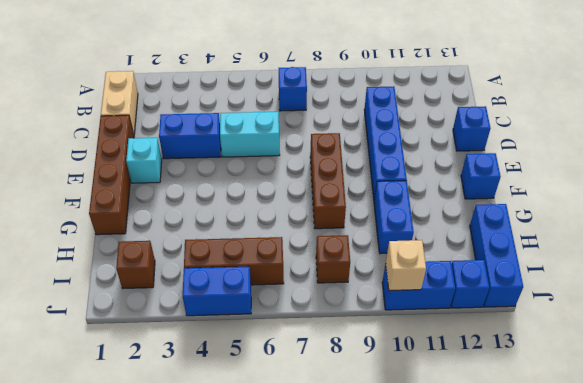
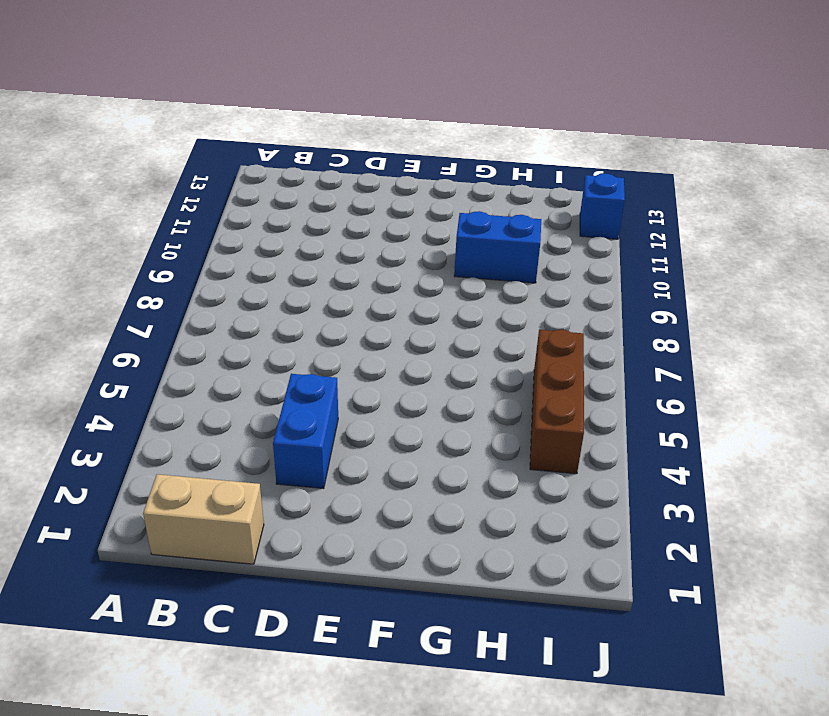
none -> blue brick B7 level 1
none -> blue brick C10:F10 level 1
none -> brown brick D1:G1 level 1

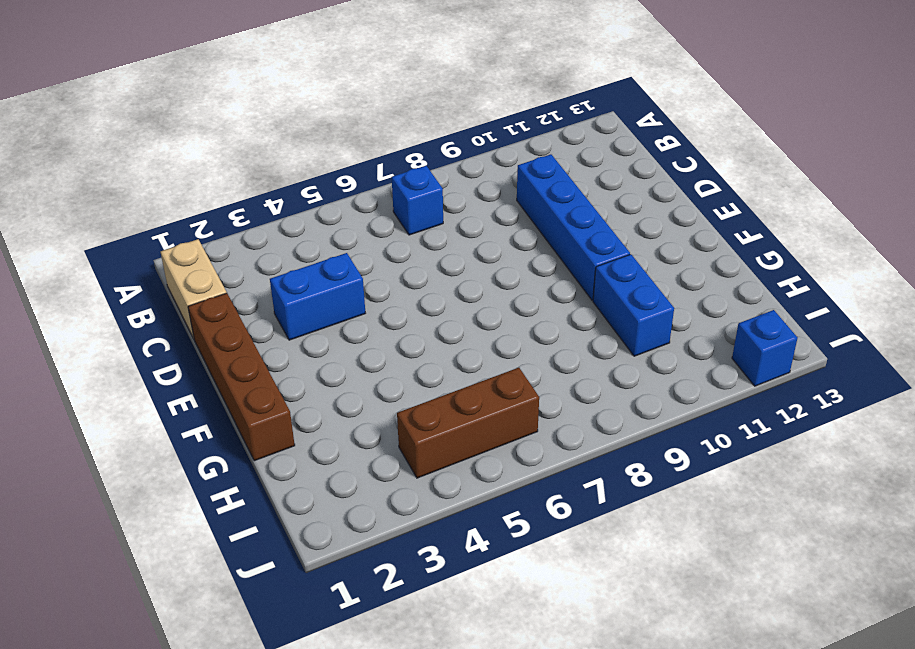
none -> cyan brick D5:D6 level 1
none -> blue brick D13 level 1
none -> cyan brick E2 level 1

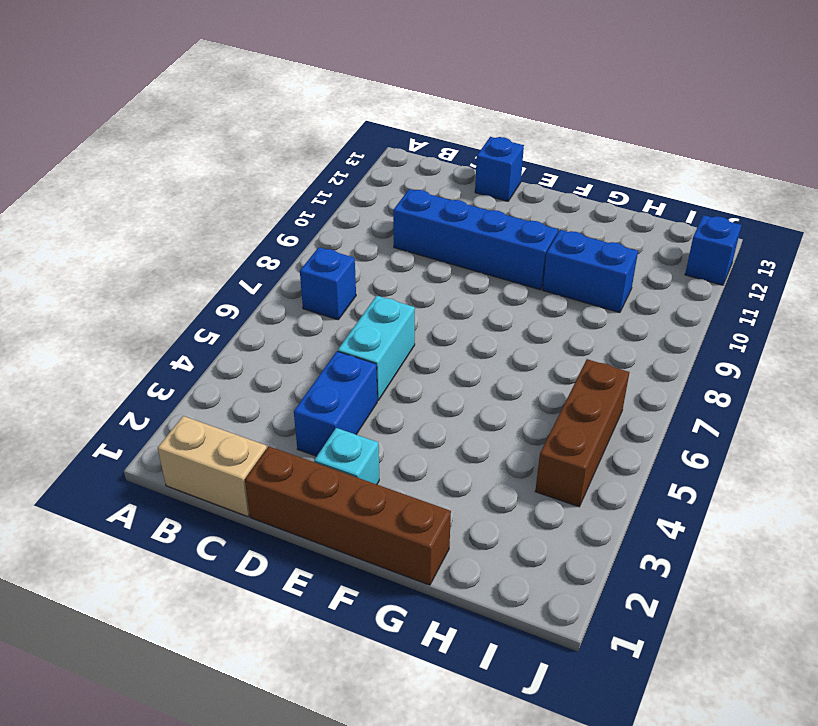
none -> brown brick E8:G8 level 1
none -> blue brick F13 level 1
none -> blue brick H13:J13 level 1

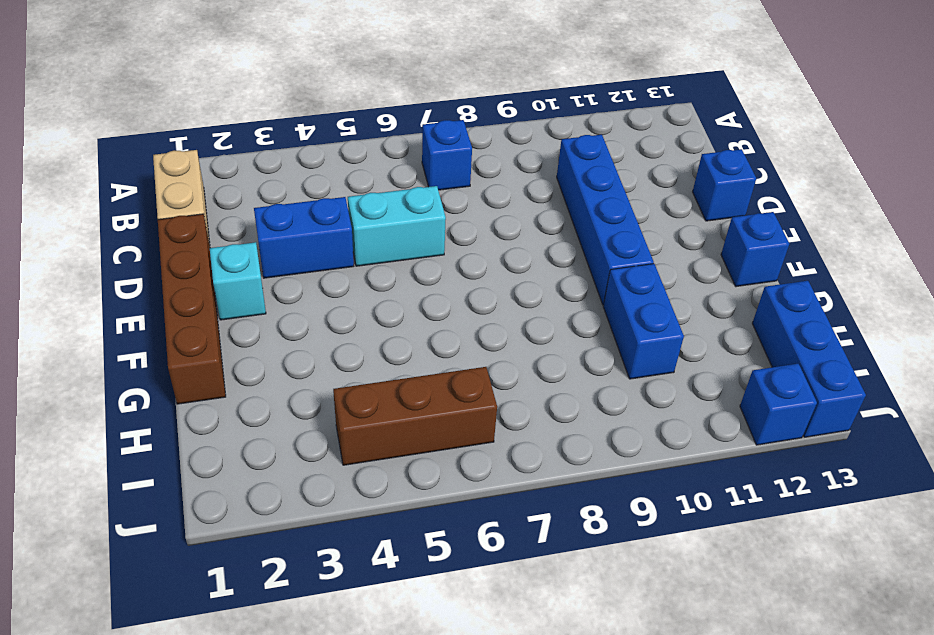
none -> brown brick E8:G8 level 1
none -> brown brick I2 level 1
none -> brown brick I8 level 1

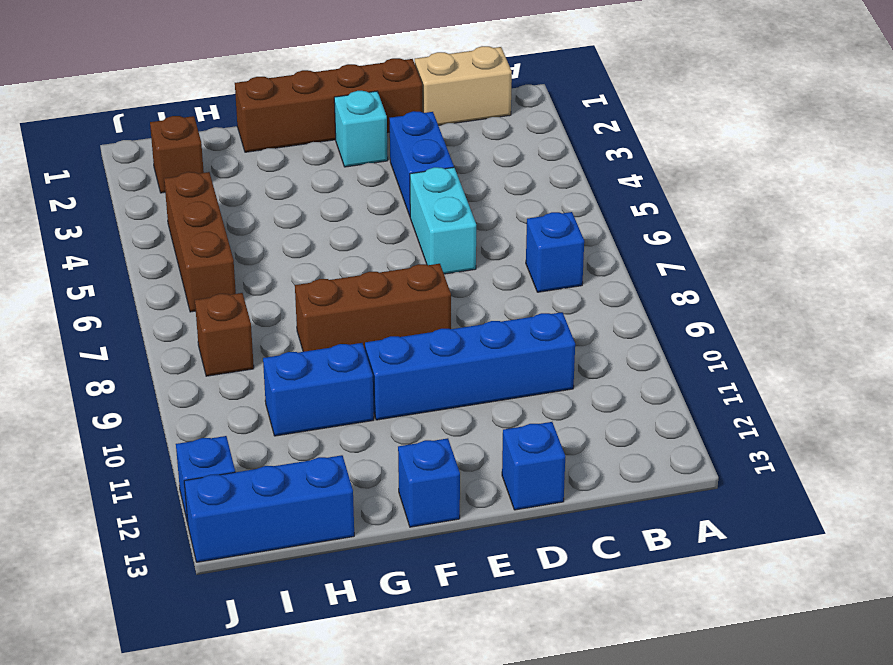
none -> blue brick J4:J5 level 1
none -> blue brick J10:J11 level 1
none -> tan brick J10 level 2

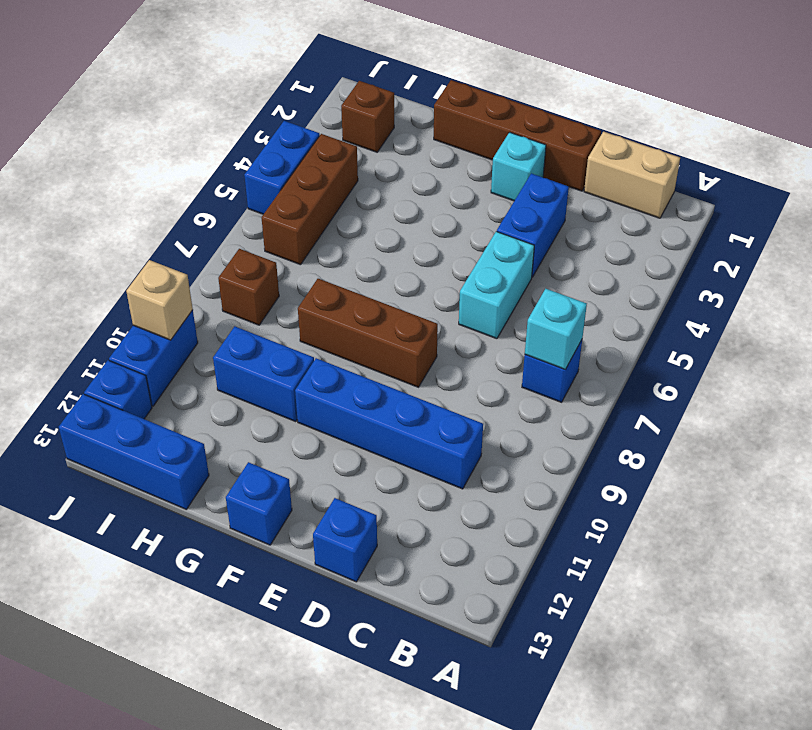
cyan brick B7 level 2 -> none

